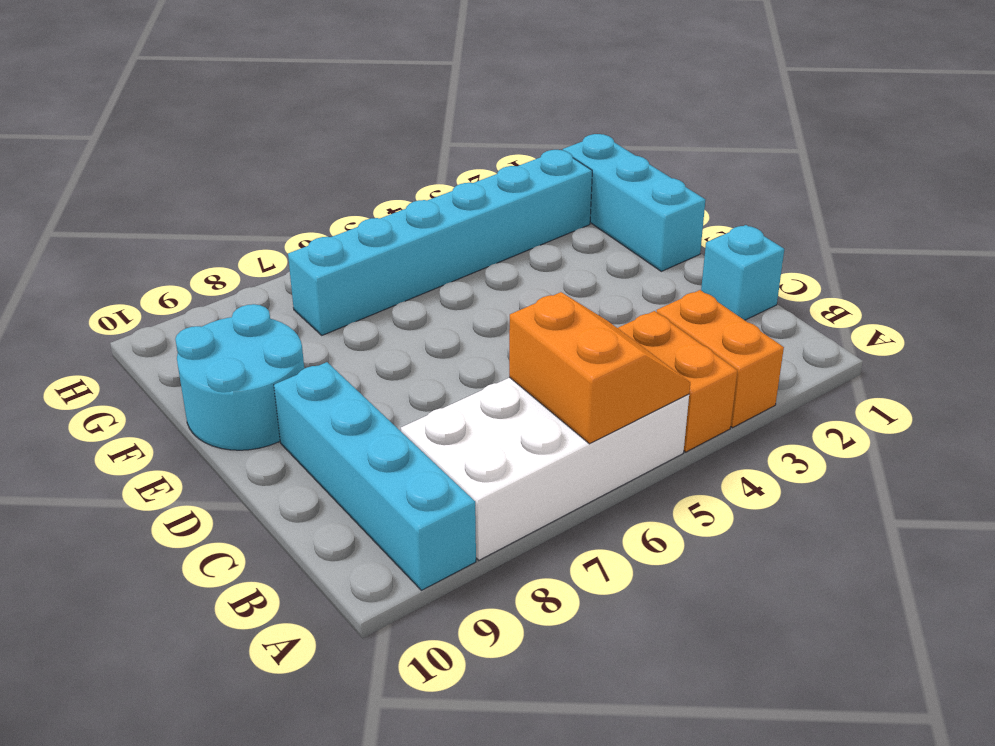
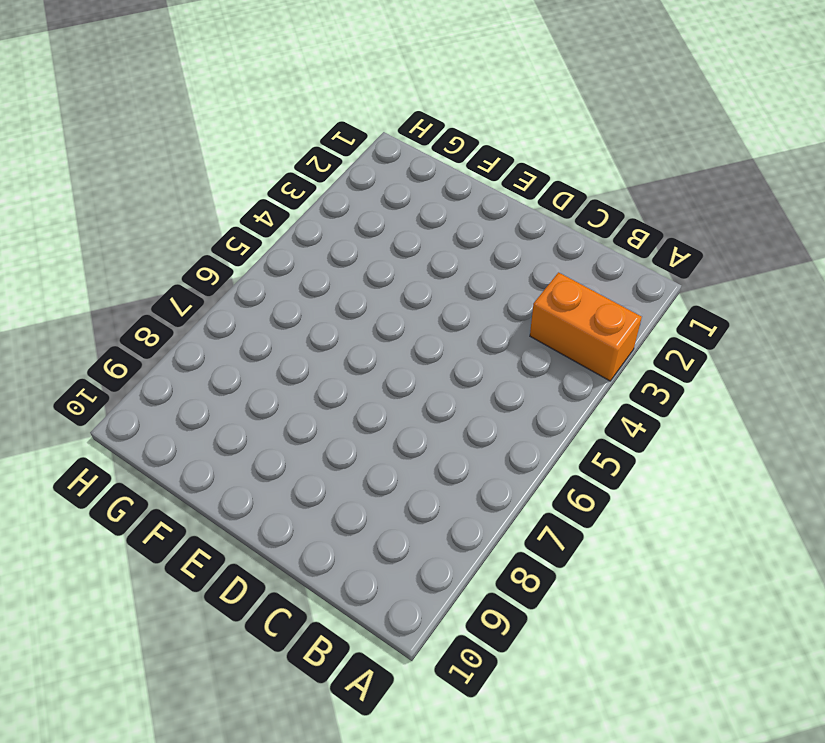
none -> orange brick A4:B4 level 1
none -> white brick A5:B8 level 1

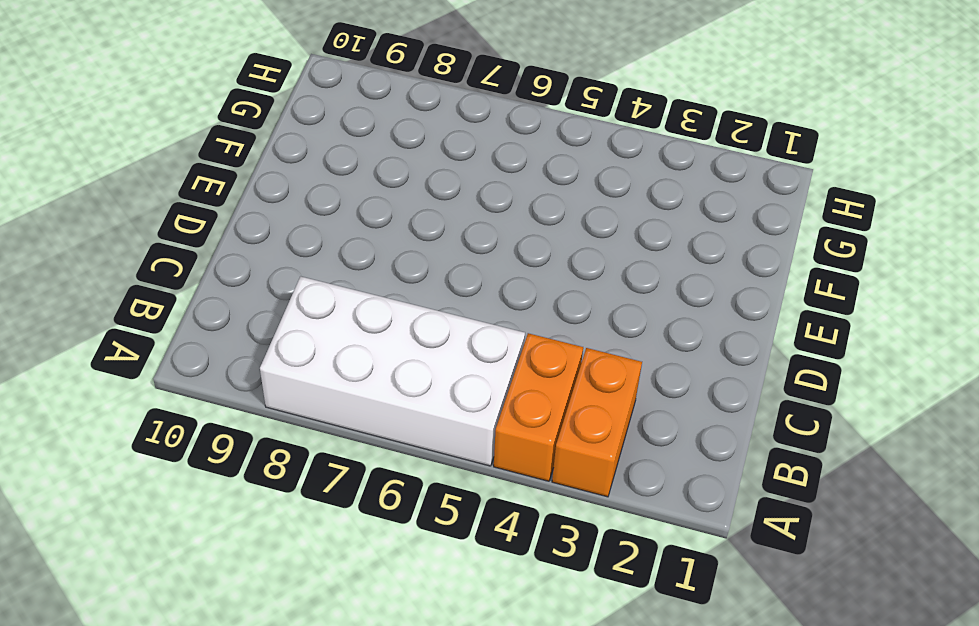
none -> cyan brick A9:D9 level 1
none -> cyan brick C1 level 1

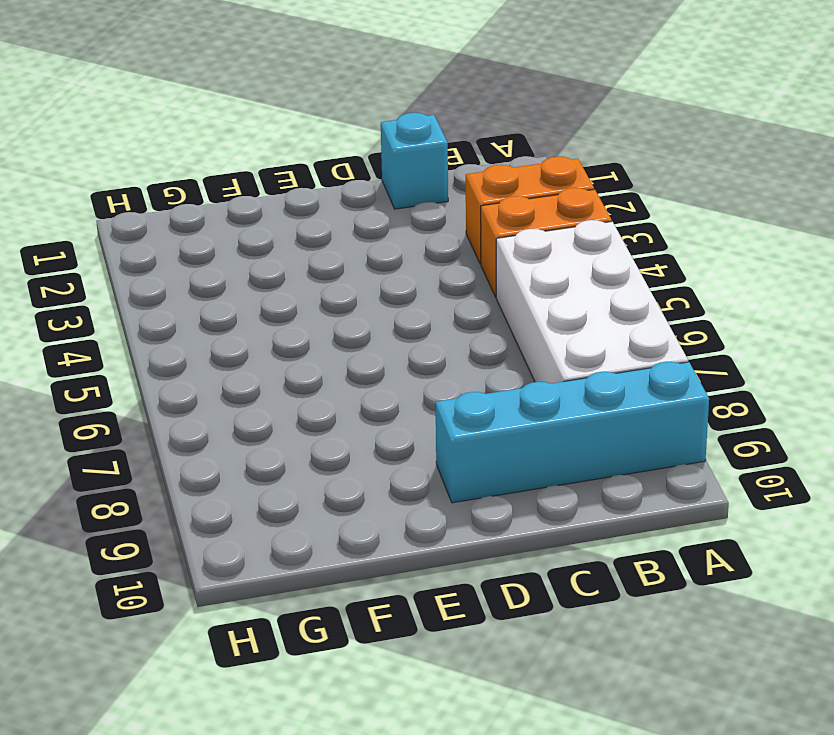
none -> cyan brick E1:G1 level 1
none -> cyan round brick E9:F10 level 1

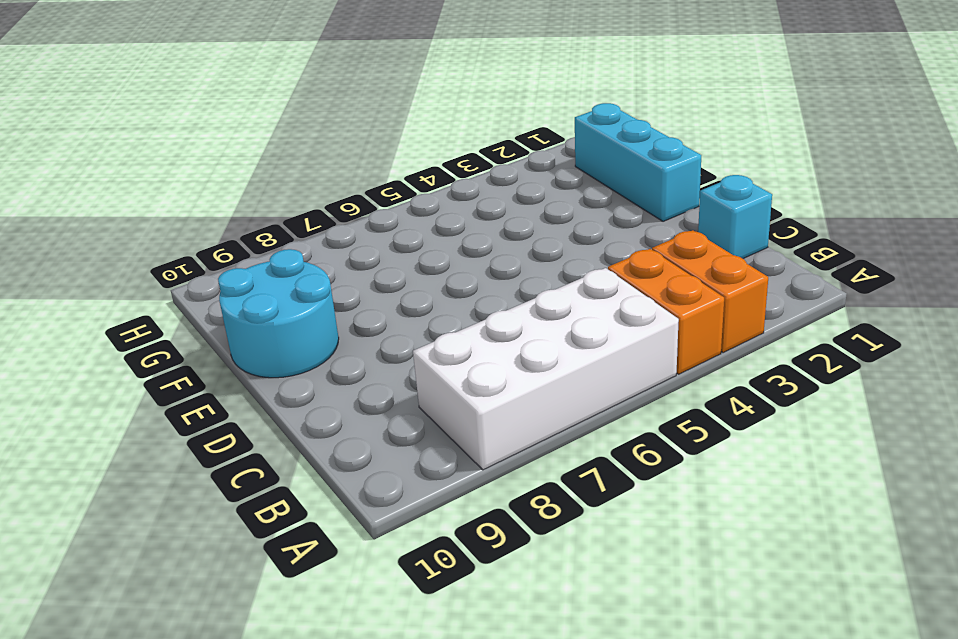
none -> cyan brick A9:D9 level 1
none -> cyan brick G2:G7 level 1

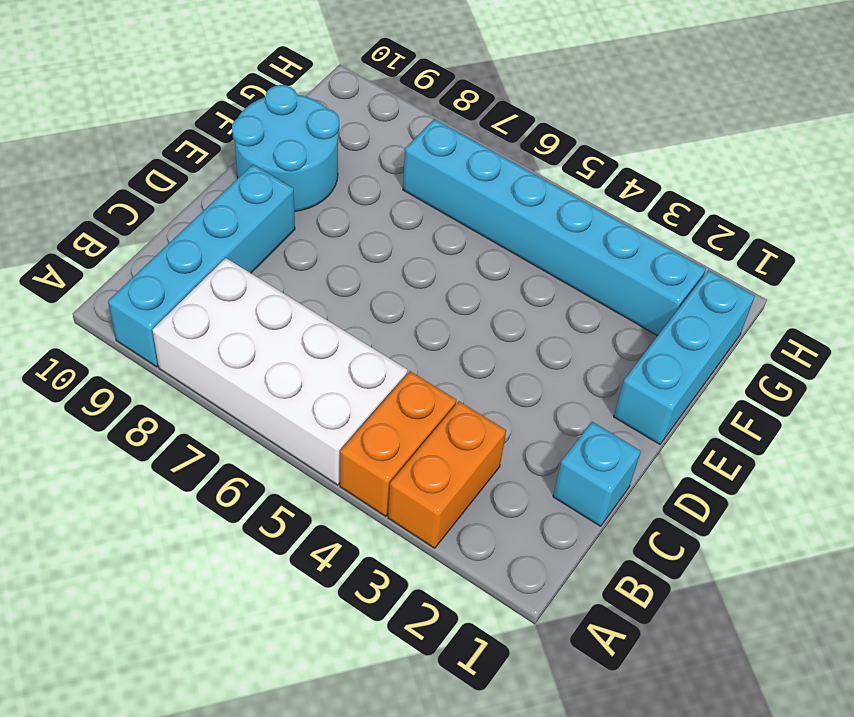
none -> orange slope A5:B6 level 2 top 6

